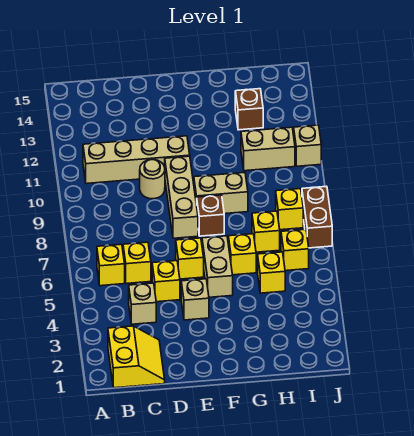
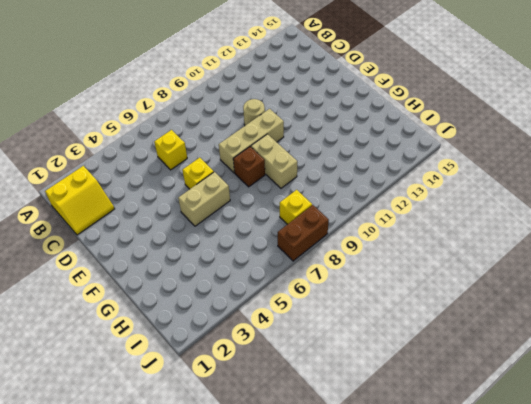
none -> yellow brick B6 level 1
none -> tan brick B11:E11 level 1
none -> tan brick C4 level 1

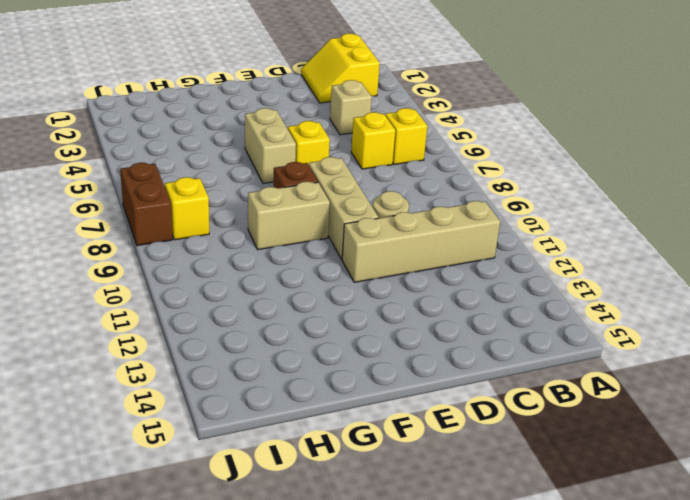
none -> yellow brick D5 level 1
none -> tan brick E4 level 1
none -> yellow brick G6 level 1

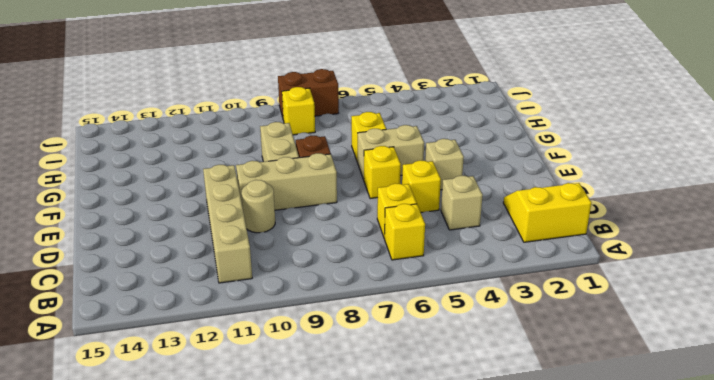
none -> yellow brick H5 level 1
none -> yellow brick H7 level 1
none -> tan brick H11:I11 level 1

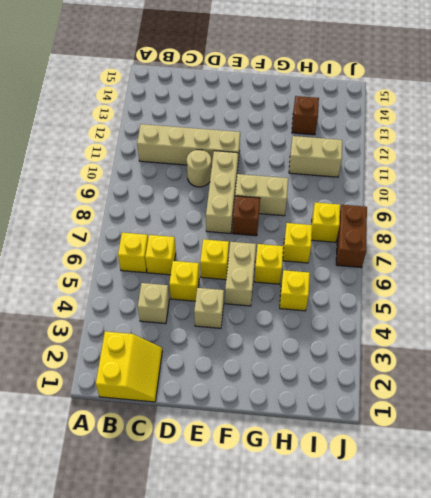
none -> yellow brick I6 level 1
none -> tan brick J11 level 1

